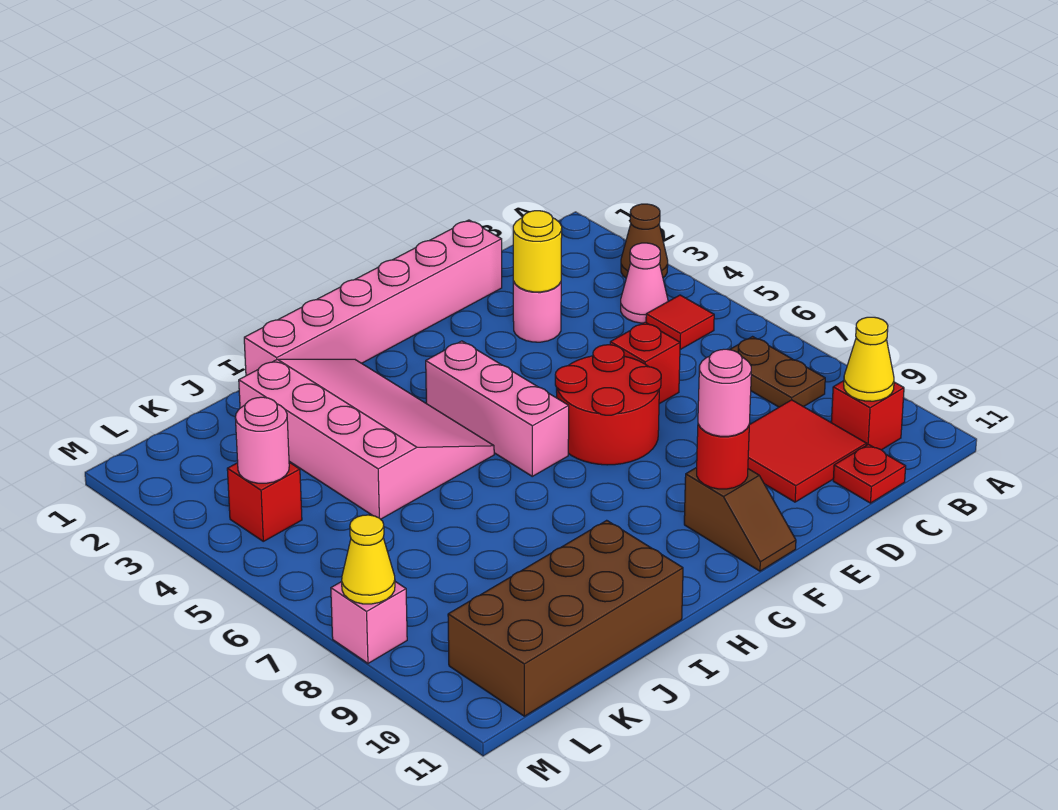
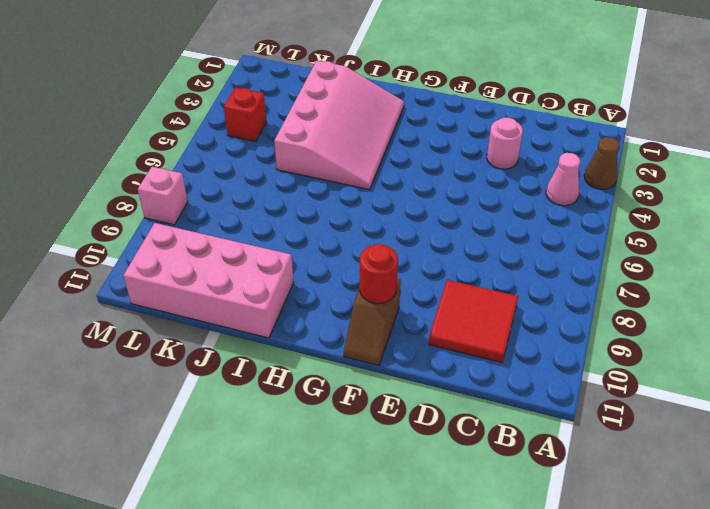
pink brick I10:L11 level 1 -> brown brick I10:L11 level 1
none -> red tile B5 level 1
none -> brown plate B7:B8 level 1
none -> red brick B10 level 1

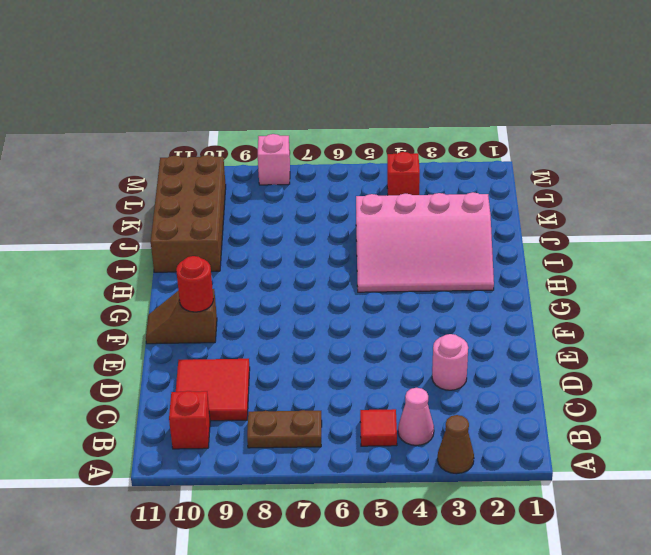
none -> red plate C11 level 1
none -> pink brick D1:I1 level 1
none -> red brick D6 level 1

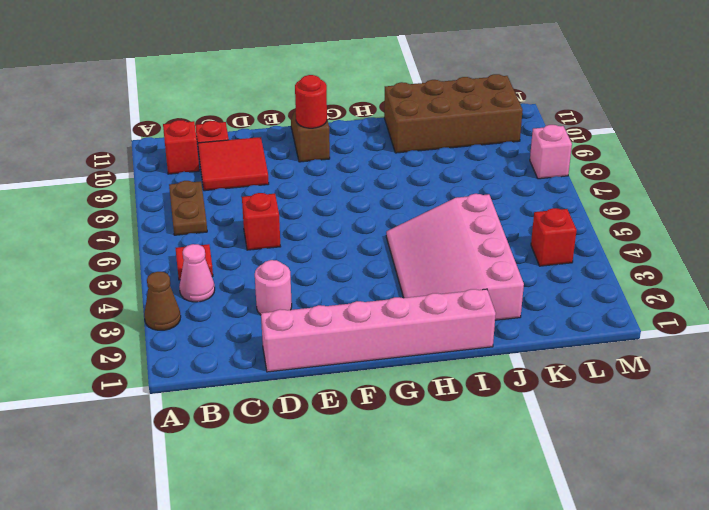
none -> red round brick E6:F7 level 1
none -> pink brick G4:G6 level 1
none -> yellow cone B10 level 2

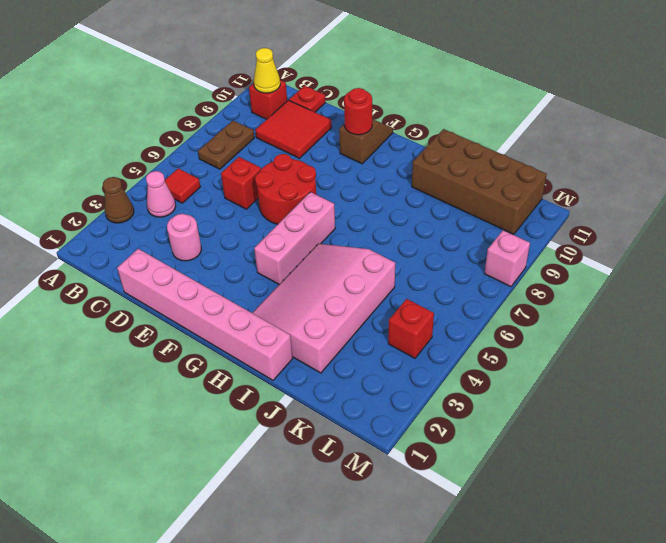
none -> yellow round brick D3 level 2
none -> pink round brick L4 level 2
none -> yellow cone M8 level 2

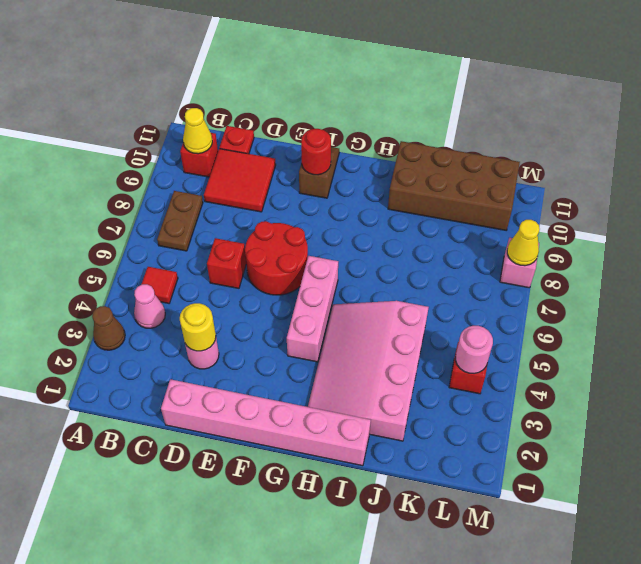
none -> pink round brick F10 level 3

